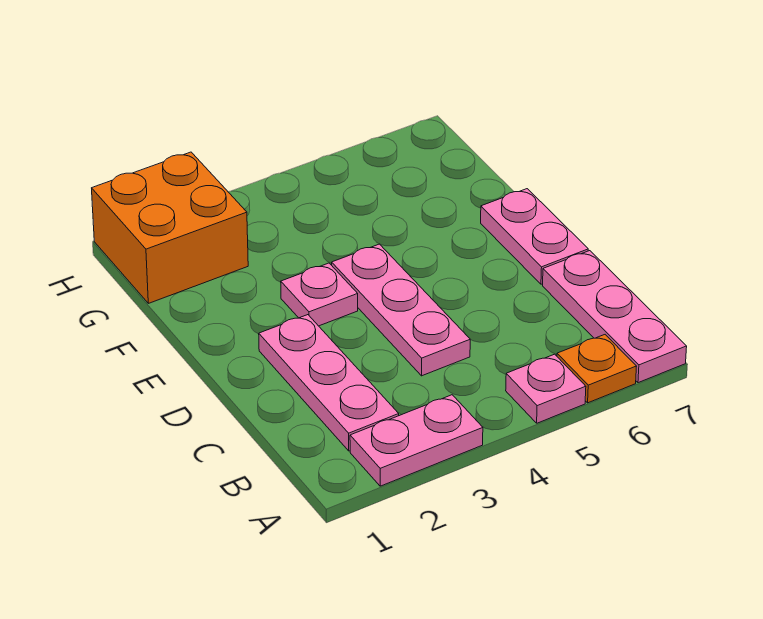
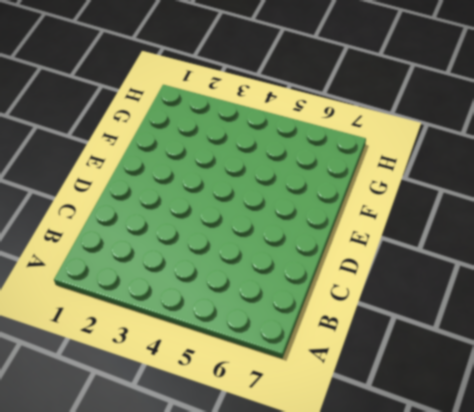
none -> pink plate A2:A3 level 1
none -> pink plate A5 level 1

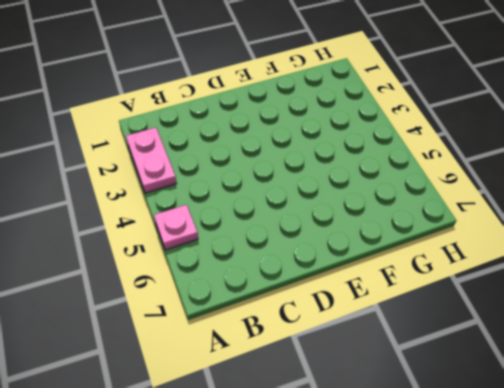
none -> orange plate A6 level 1
none -> pink plate A7:C7 level 1

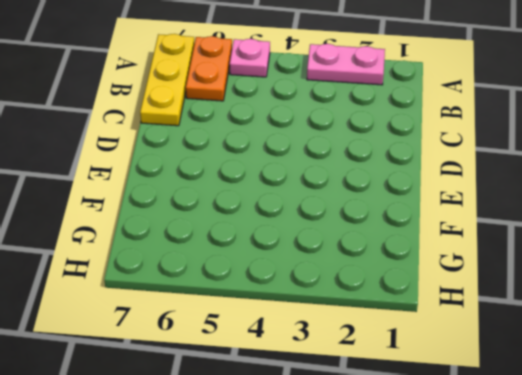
orange plate A6:B6 level 1 -> orange plate A6 level 1
yellow plate A7:C7 level 1 -> pink plate A7:C7 level 1
none -> pink plate B2:D2 level 1
none -> pink plate C4:E4 level 1

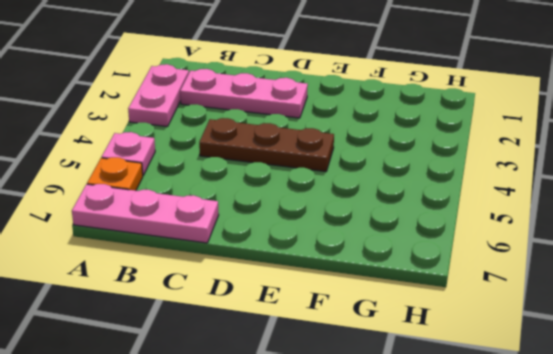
brown plate C4:E4 level 1 -> pink plate C4:E4 level 1
none -> pink plate D7:E7 level 1
none -> pink plate E3 level 1

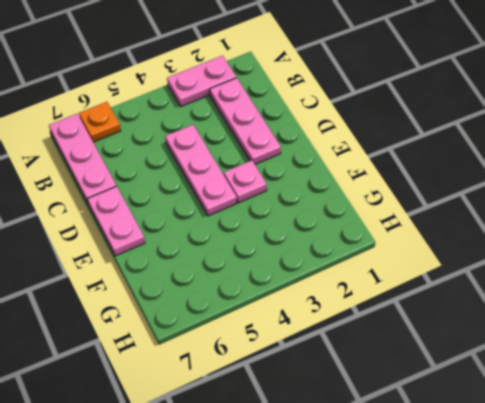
none -> pink plate A5 level 1
none -> orange brick G1:H2 level 1

